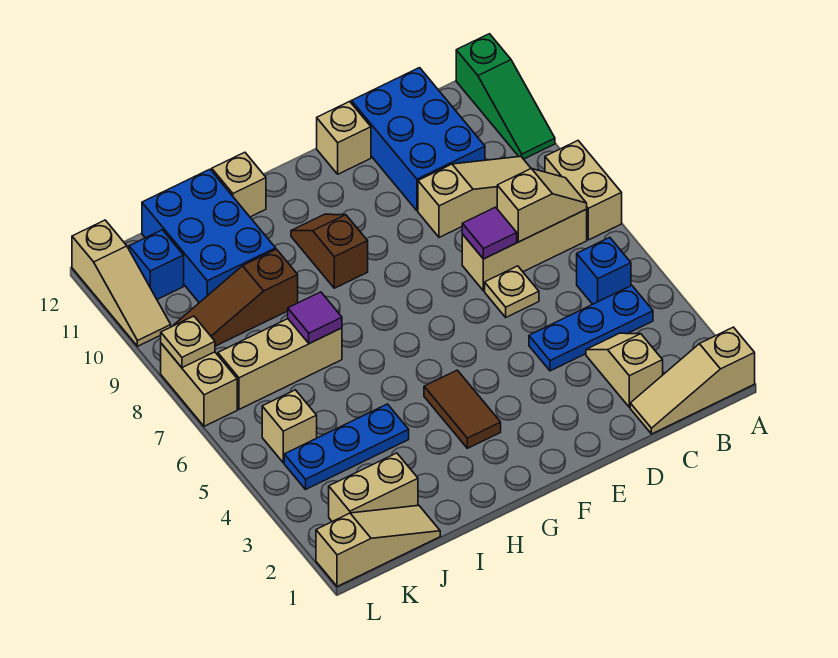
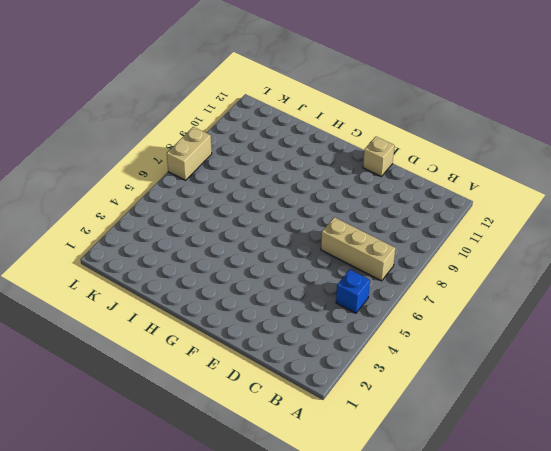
none -> tan slope A1:C1 level 1 top A
none -> tan brick A7:A8 level 1
none -> green slope A10:A12 level 1 top 12

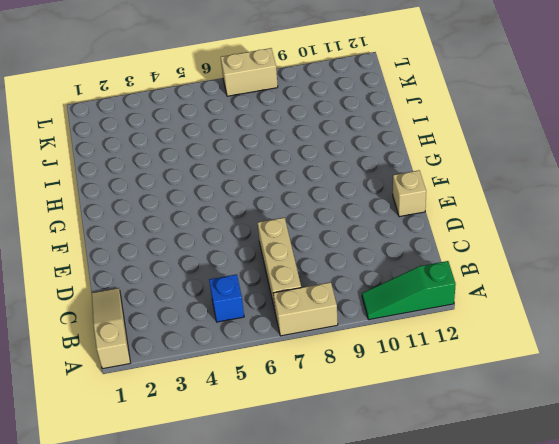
none -> blue plate B4:D4 level 1
none -> tan slope B9:D9 level 1 top D
none -> tan slope C2:C3 level 1 top 2

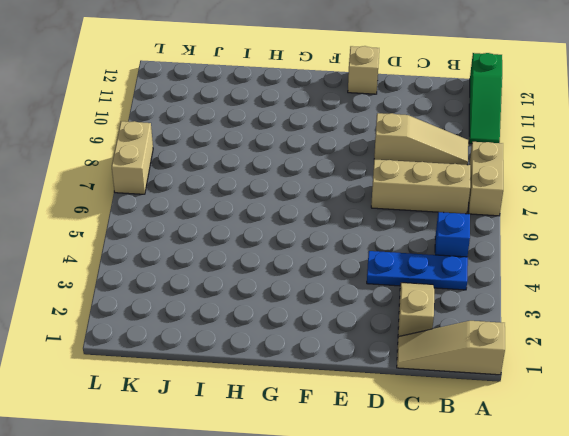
none -> blue brick C10:D12 level 1
none -> tan plate D6 level 1
none -> brown tile G3:G4 level 1

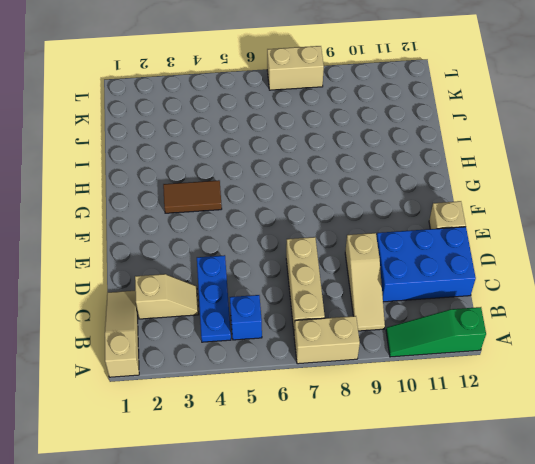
none -> tan plate D6 level 1
none -> brown slope G9:G10 level 1 top 9
none -> tan brick H12 level 1

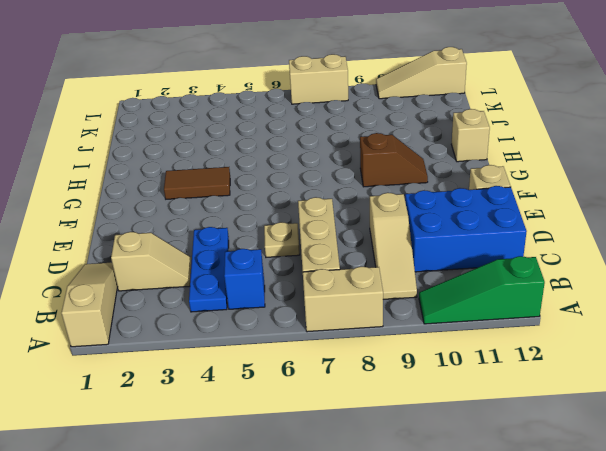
none -> blue plate I4:K4 level 1
none -> tan brick I7:K7 level 1
none -> brown slope I9:K9 level 1 top I

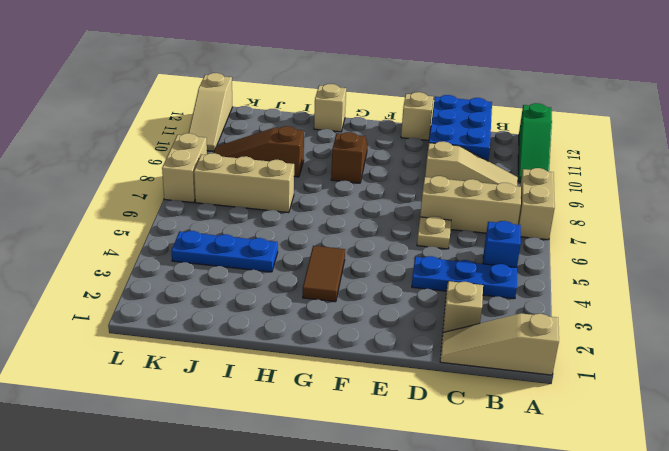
none -> blue brick I10:J12 level 1
none -> tan slope J1:L1 level 1 top L
none -> tan brick J2:K2 level 1

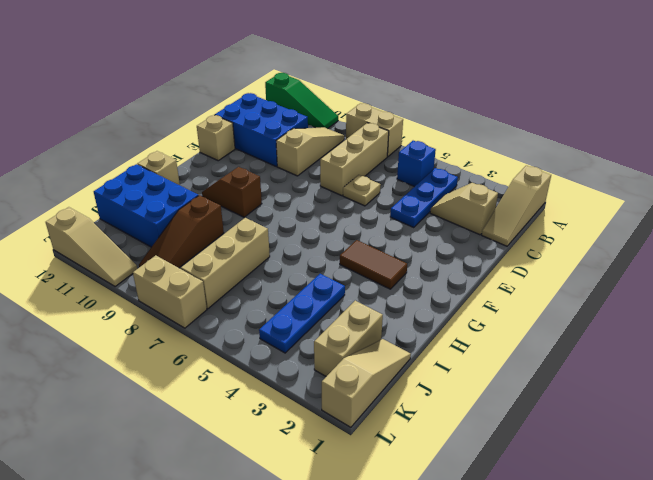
none -> tan brick K5 level 1
none -> blue brick K11 level 1
none -> tan slope B7:C7 level 2 top C

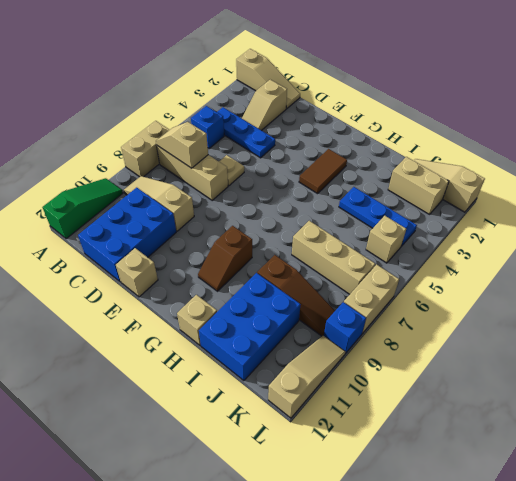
blue brick L9 level 1 -> blue brick K11 level 1
none -> purple tile D7 level 2
none -> purple tile I7 level 2
none -> tan plate L8 level 2

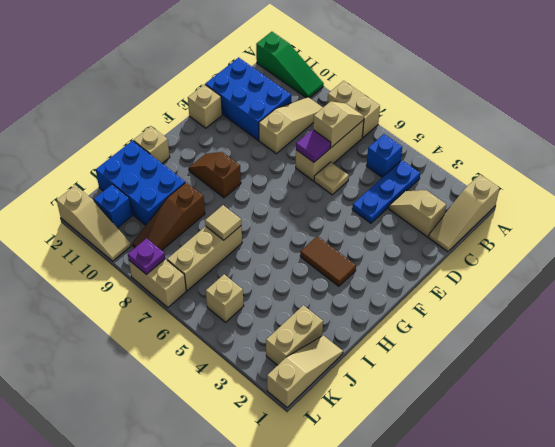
tan tile I7 level 2 -> purple tile I7 level 2
purple plate L8 level 2 -> tan plate L8 level 2
none -> blue plate I4:K4 level 1

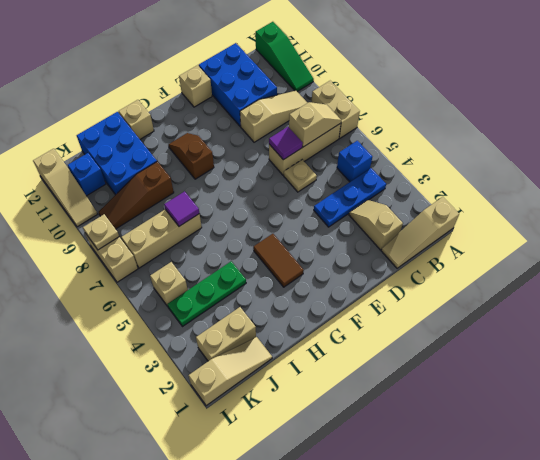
green plate I4:K4 level 1 -> blue plate I4:K4 level 1

